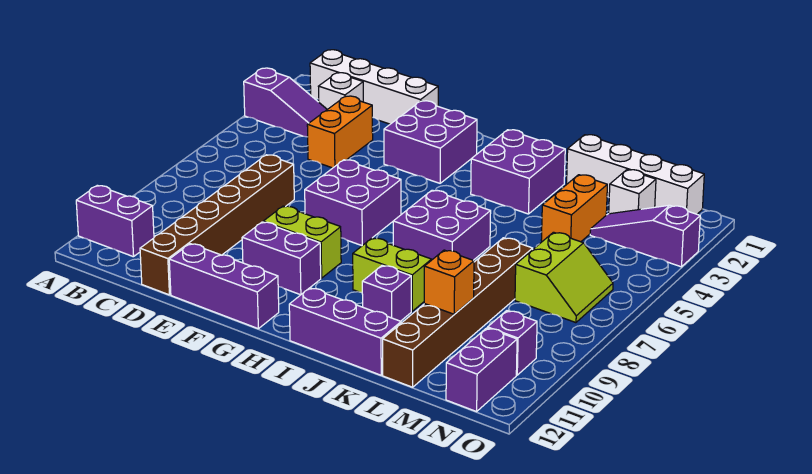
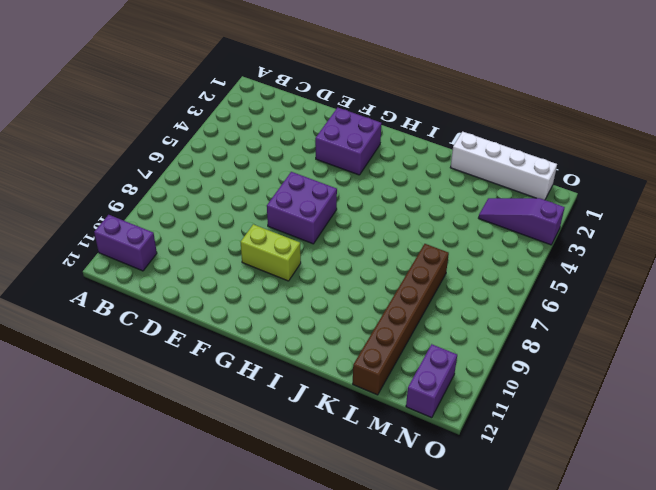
none -> purple slope A3:C3 level 1 top A
none -> white brick B1:E1 level 1
none -> white brick C2 level 1

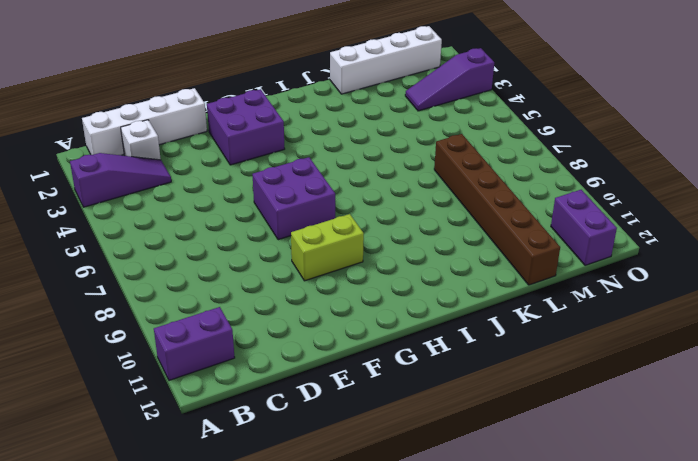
none -> orange brick D3:D4 level 1
none -> brown brick D7:D12 level 1
none -> purple brick E12:G12 level 1

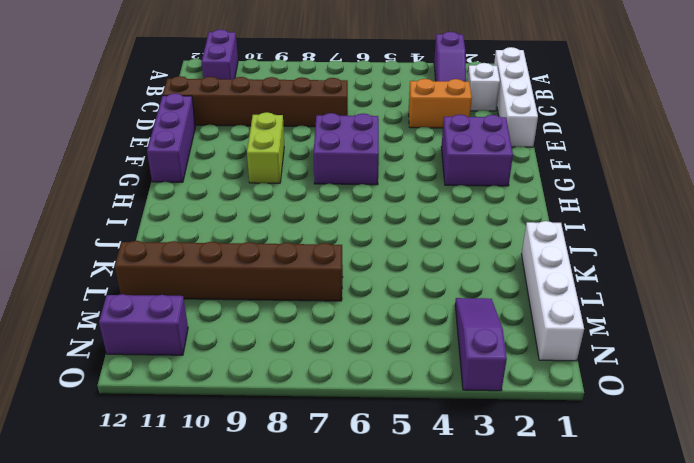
none -> purple brick F10:G10 level 1
none -> purple brick I2:J3 level 1
none -> purple brick I6:J7 level 1

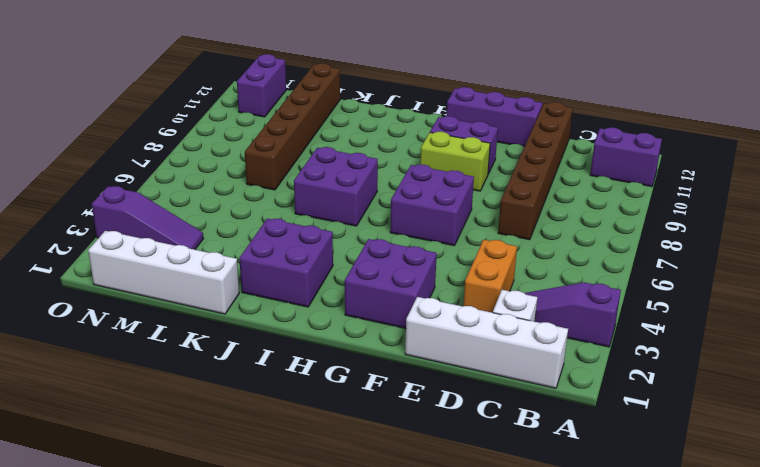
none -> lime brick I9:J9 level 1
none -> purple brick I12:K12 level 1
none -> purple brick J10 level 1

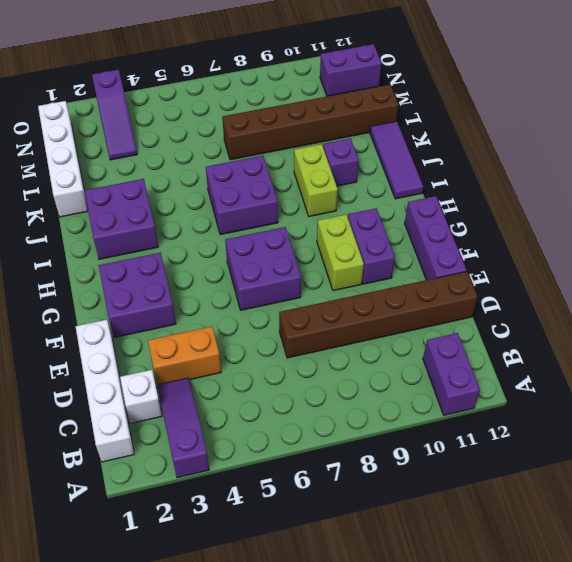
purple tile I12:K12 level 1 -> purple brick I12:K12 level 1
none -> orange brick L3:L4 level 1
none -> white brick M2 level 1
none -> lime slope M6:N7 level 1 top M

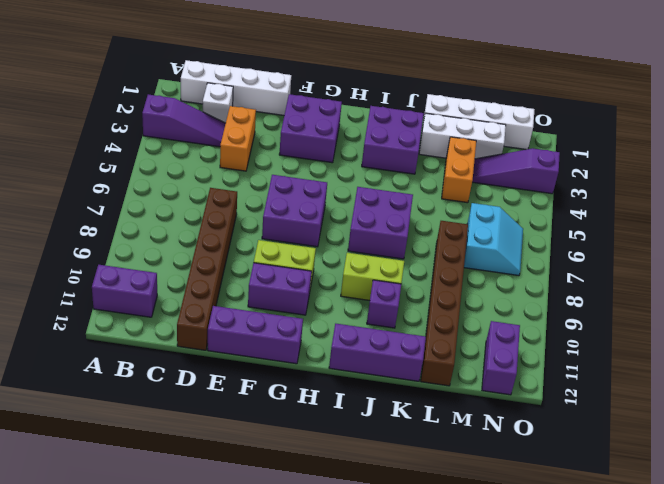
white brick K2:M2 level 1 -> white brick M2 level 1
cyan slope M6:N7 level 1 top M -> lime slope M6:N7 level 1 top M
none -> purple brick N10 level 1
none -> orange brick L10 level 2

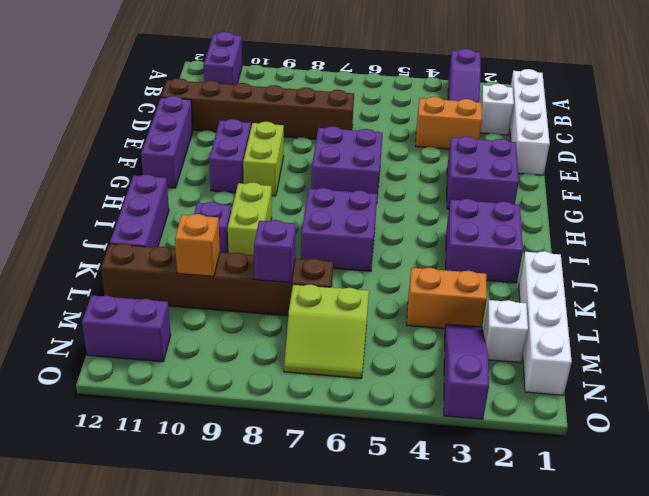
purple brick L8 level 2 -> purple brick N10 level 1

